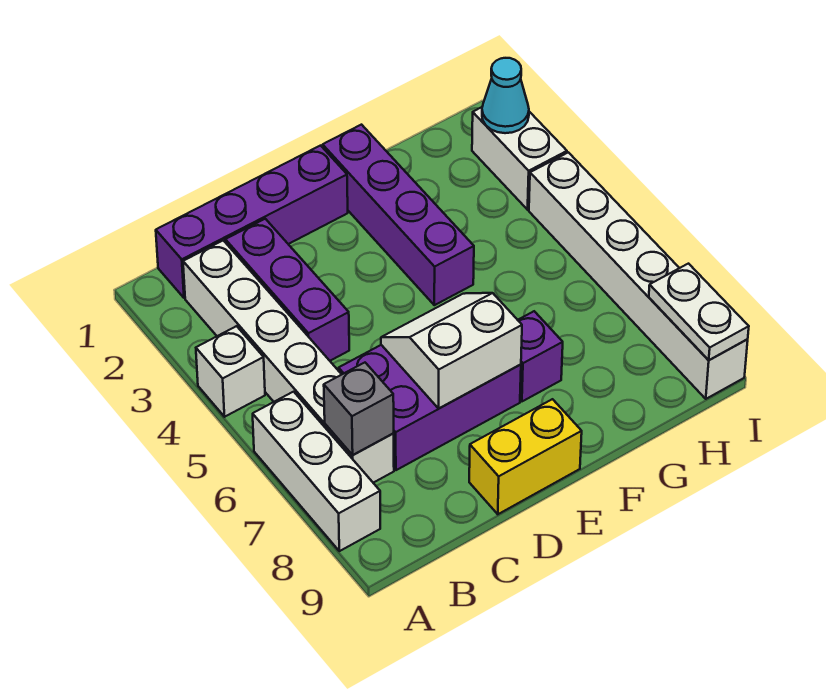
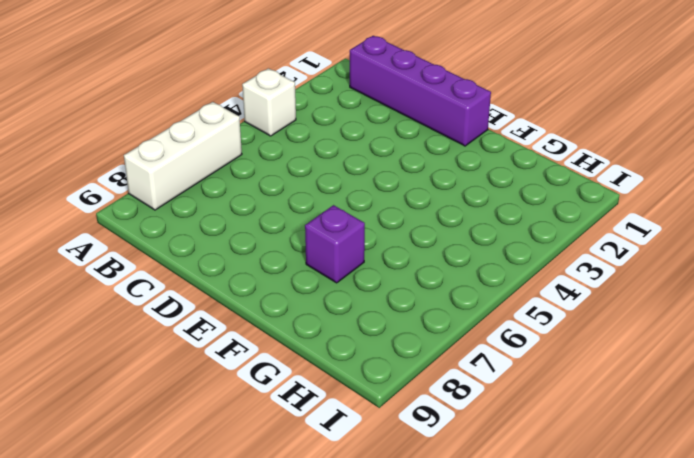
none -> white brick B2:B7 level 1
none -> purple brick C2:C4 level 1
none -> purple brick C6:E7 level 1

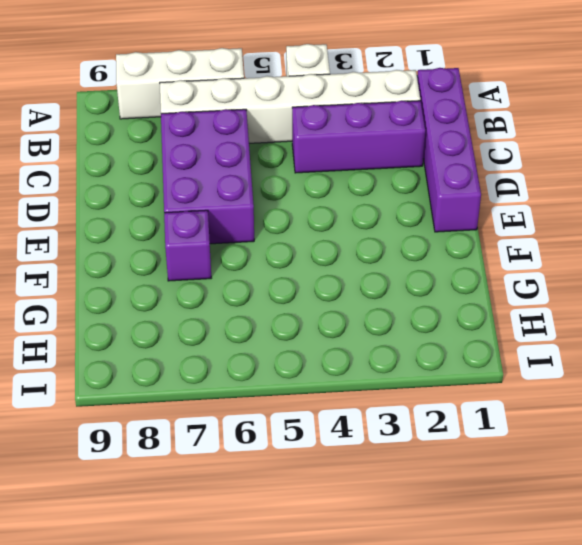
none -> yellow brick D9:E9 level 1
none -> purple brick F1:F4 level 1
none -> white brick I2:I3 level 1

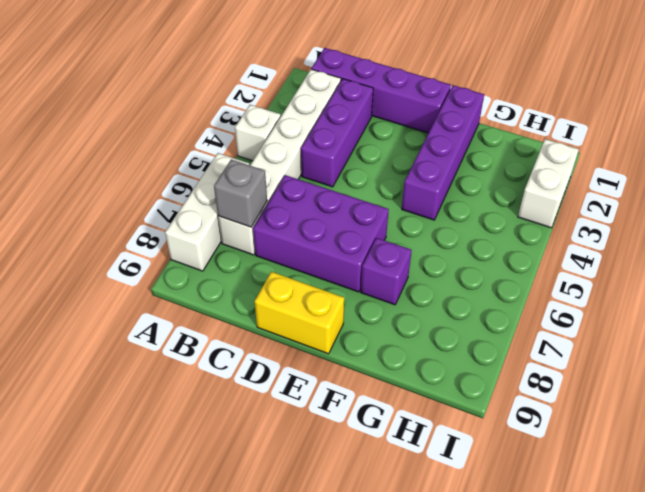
none -> white brick I4:I9 level 1
none -> white slope D6:E7 level 2 top 7
none -> cyan cone I2 level 2

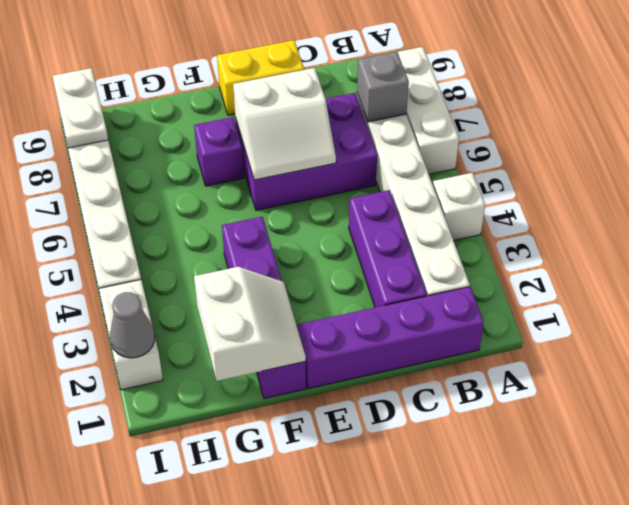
white slope F1:G2 level 2 top G -> none
grey cone I2 level 2 -> cyan cone I2 level 2

